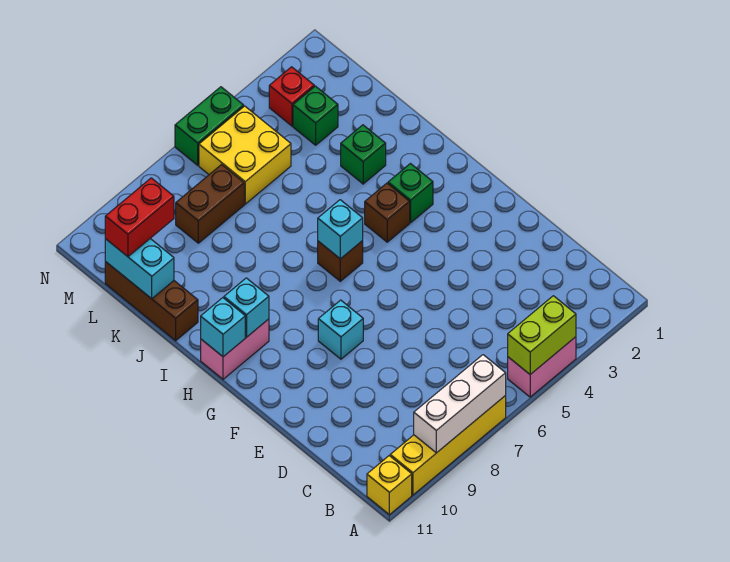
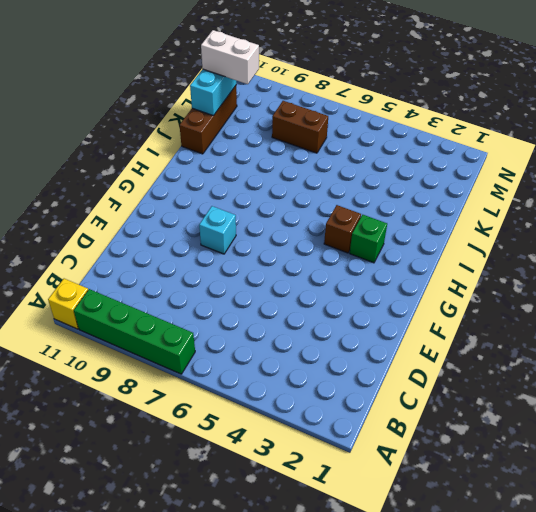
green brick A7:A10 level 1 -> yellow brick A7:A10 level 1
white brick L10:L11 level 3 -> red brick L10:L11 level 3
none -> pink brick A4:A5 level 1
none -> brown brick H6 level 1
none -> pink brick H10:H11 level 1

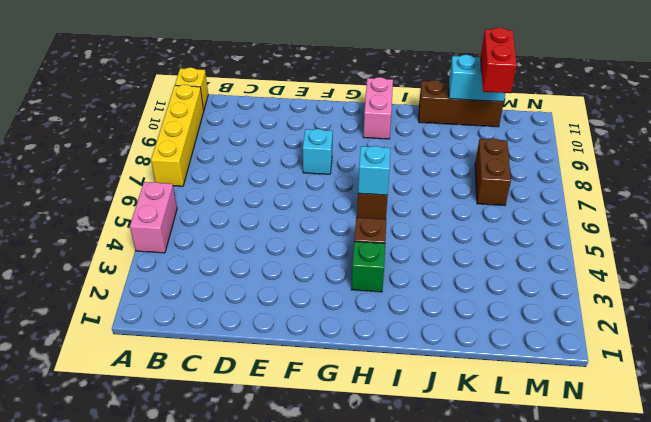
none -> green brick J3 level 1
none -> green brick L3 level 1
none -> yellow brick L5:M6 level 1

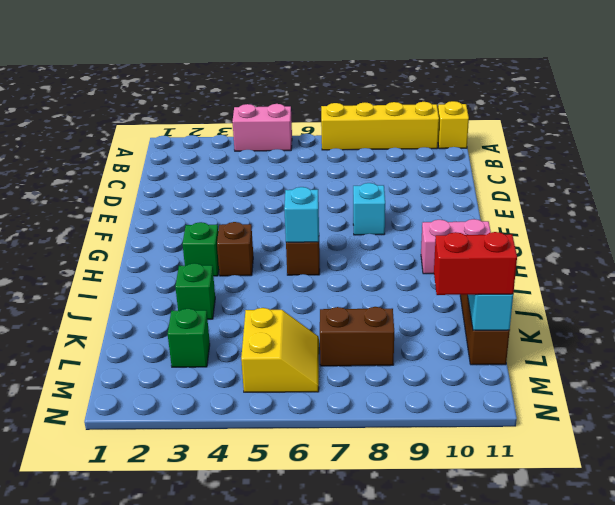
yellow slope L5:M6 level 1 top 5 -> yellow brick L5:M6 level 1
none -> red brick M3 level 1
none -> green brick N5:N6 level 1
none -> lime brick A4:A5 level 2

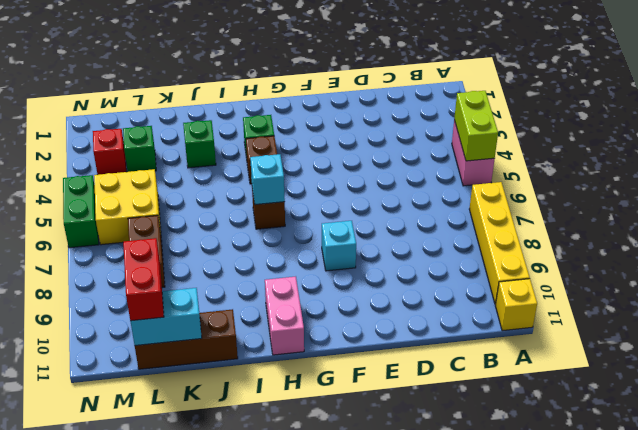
none -> white brick A7:A9 level 2
none -> cyan brick H10 level 2
none -> cyan brick H11 level 2

